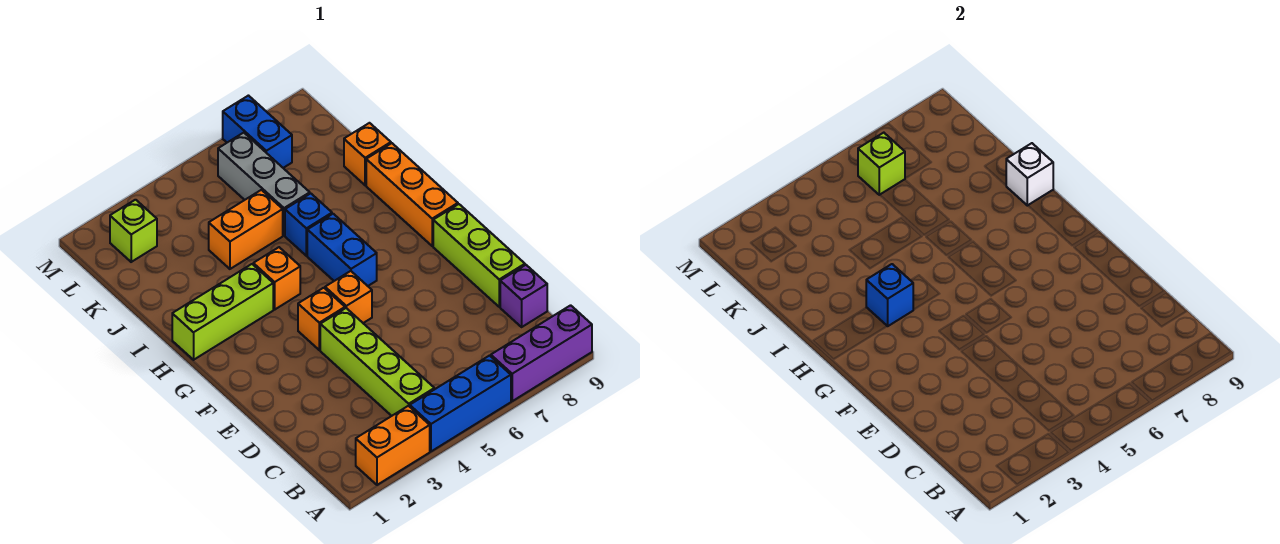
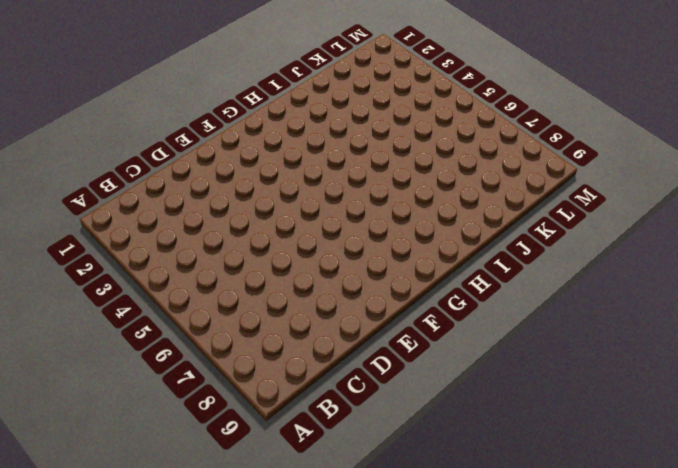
none -> orange brick A2:A3 level 1
none -> blue brick A4:A6 level 1
none -> purple brick A7:A9 level 1

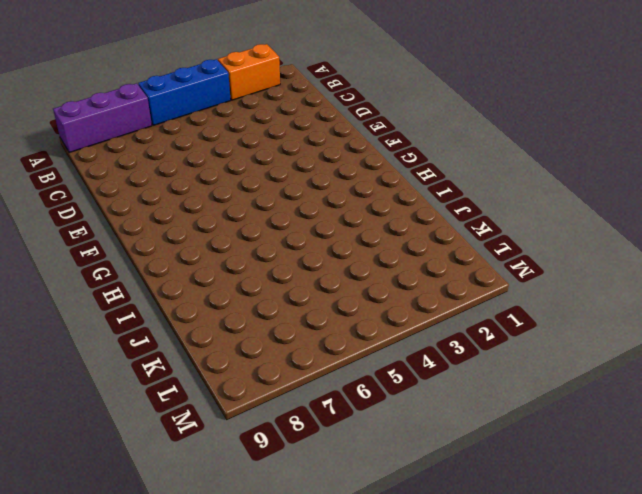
none -> lime brick B4:E4 level 1
none -> purple brick C9 level 1
none -> lime brick D9:F9 level 1

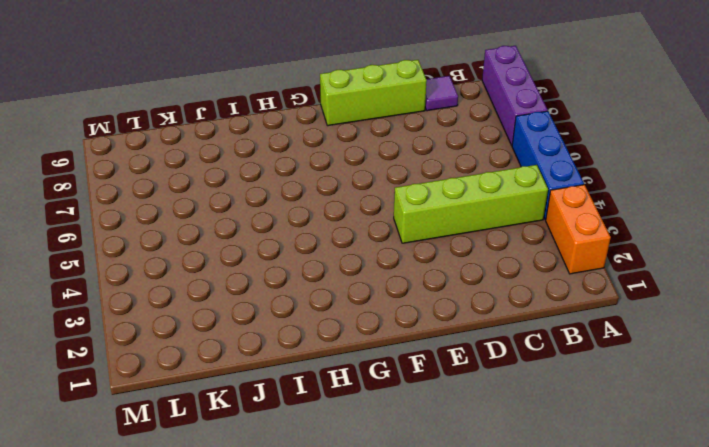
purple tile C9 level 1 -> purple brick C9 level 1
none -> orange brick F4 level 1
none -> orange brick F5 level 1
none -> blue brick G6:H6 level 1

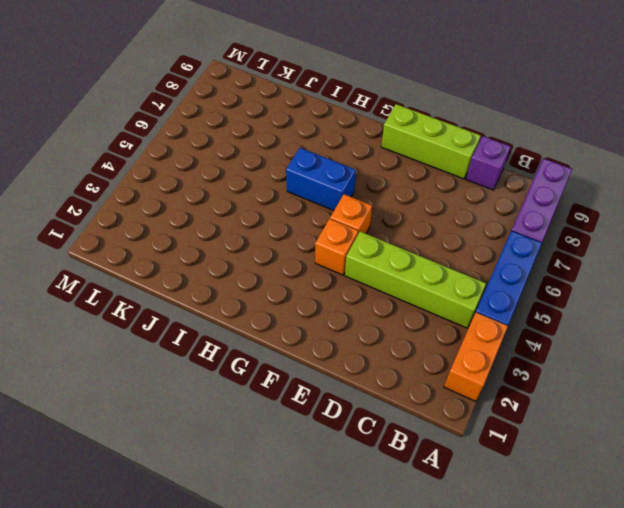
none -> orange brick G9:I9 level 1
none -> lime brick H1:H3 level 1
none -> orange brick H4 level 1

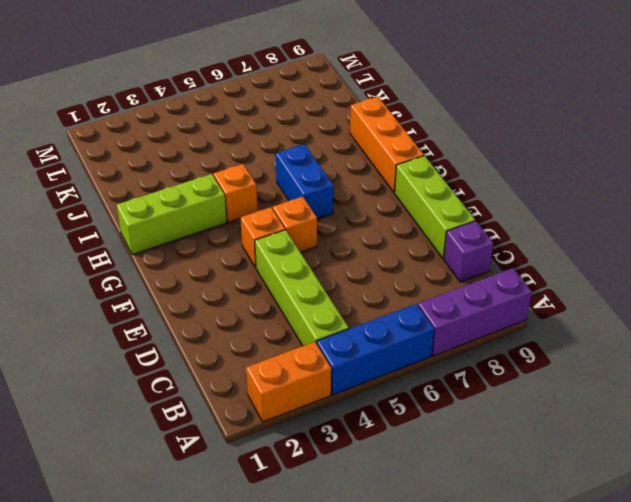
none -> blue brick I6 level 1
none -> orange brick J4:J5 level 1
none -> grey brick J6:L6 level 1

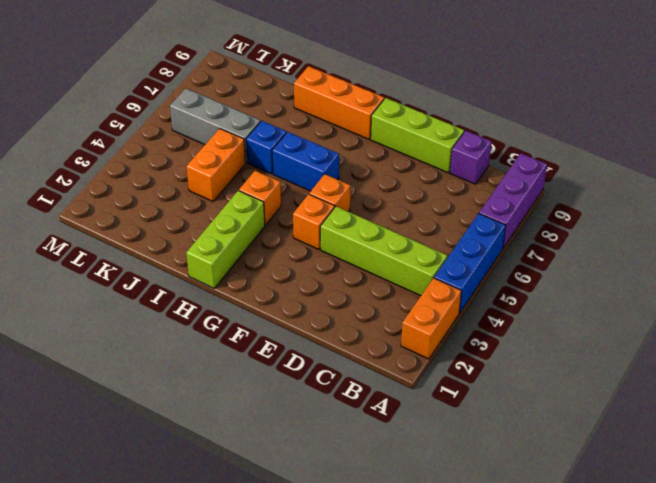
none -> orange brick J9 level 1
none -> lime brick L2 level 1
none -> blue brick L7:M7 level 1

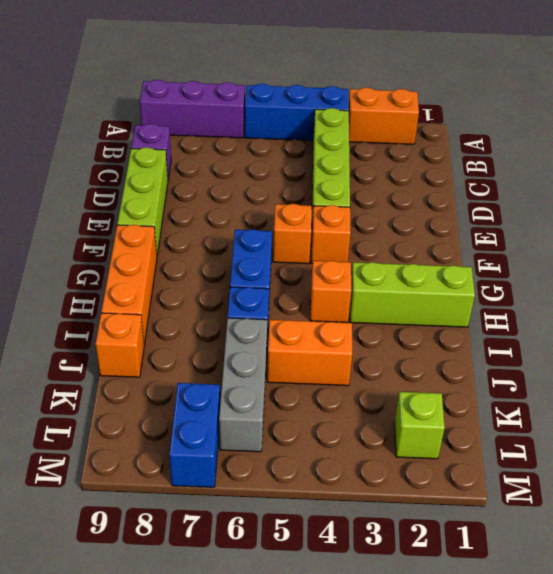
none -> blue brick H3 level 2
none -> white brick I9 level 2
none -> lime brick L6 level 2

